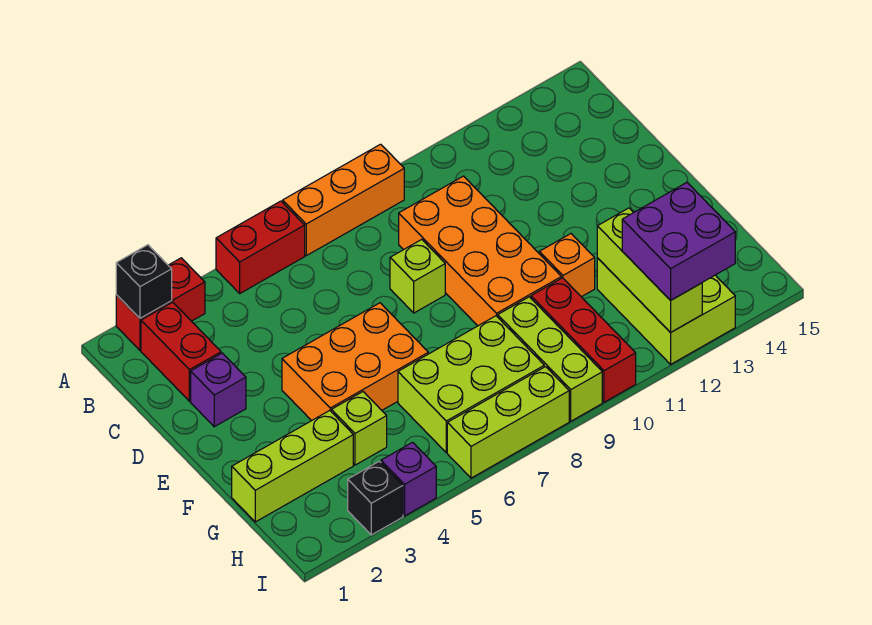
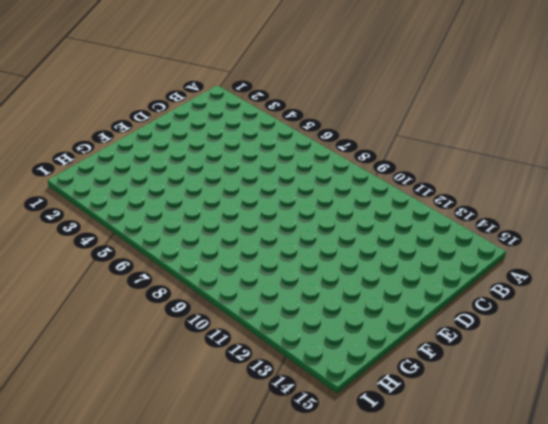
none -> red brick A2:A3 level 1
none -> red brick A5:A6 level 1
none -> orange brick A7:A9 level 1

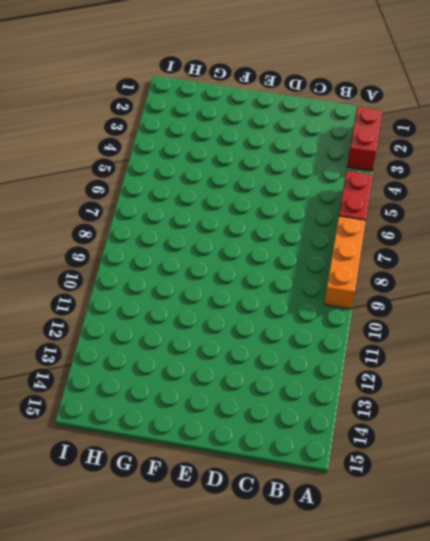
none -> red brick B2:C2 level 1
none -> orange brick C9:F10 level 1
none -> purple brick D2 level 1

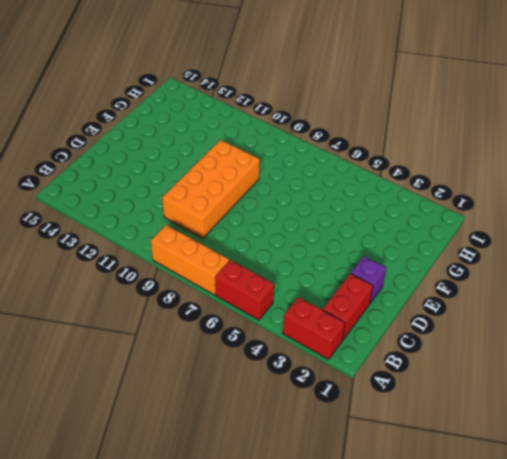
none -> lime brick D8 level 1
none -> orange brick E4:F6 level 1
none -> orange brick F11 level 1

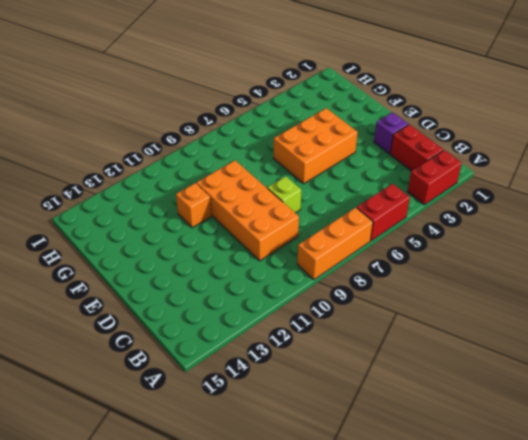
none -> lime brick G1:G3 level 1
none -> lime brick G4 level 1
none -> lime brick G6:H8 level 1

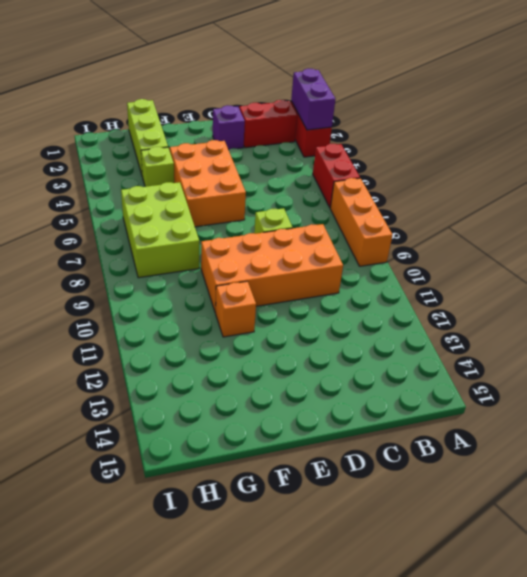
purple brick A2:A3 level 2 -> black brick A2 level 2
none -> lime brick G9:I9 level 1
none -> red brick G10:I10 level 1
none -> lime brick G12:I13 level 1

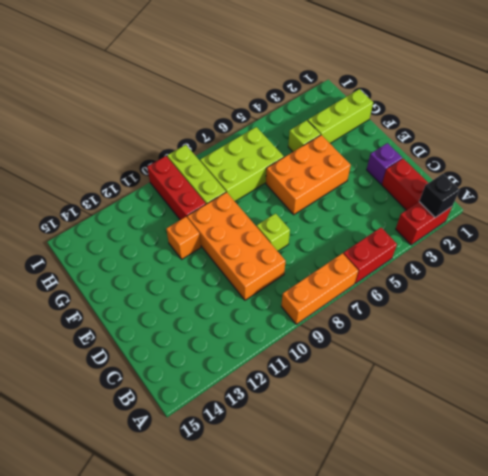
none -> lime brick G12:I13 level 1
none -> black brick I3 level 1
none -> purple brick I4 level 1

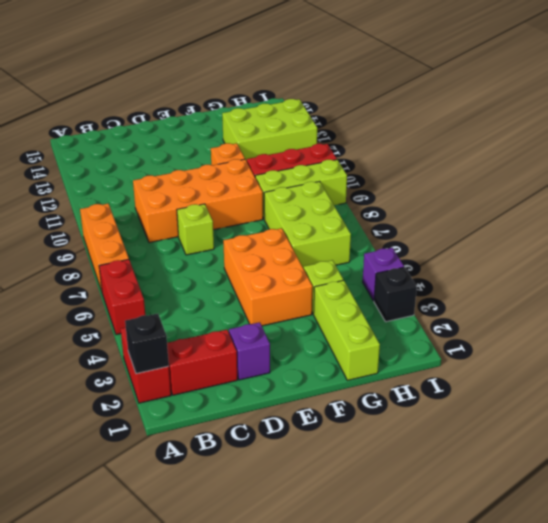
none -> lime brick I6:I8 level 1
none -> lime brick G12:I12 level 2
none -> purple brick H12:I13 level 3

